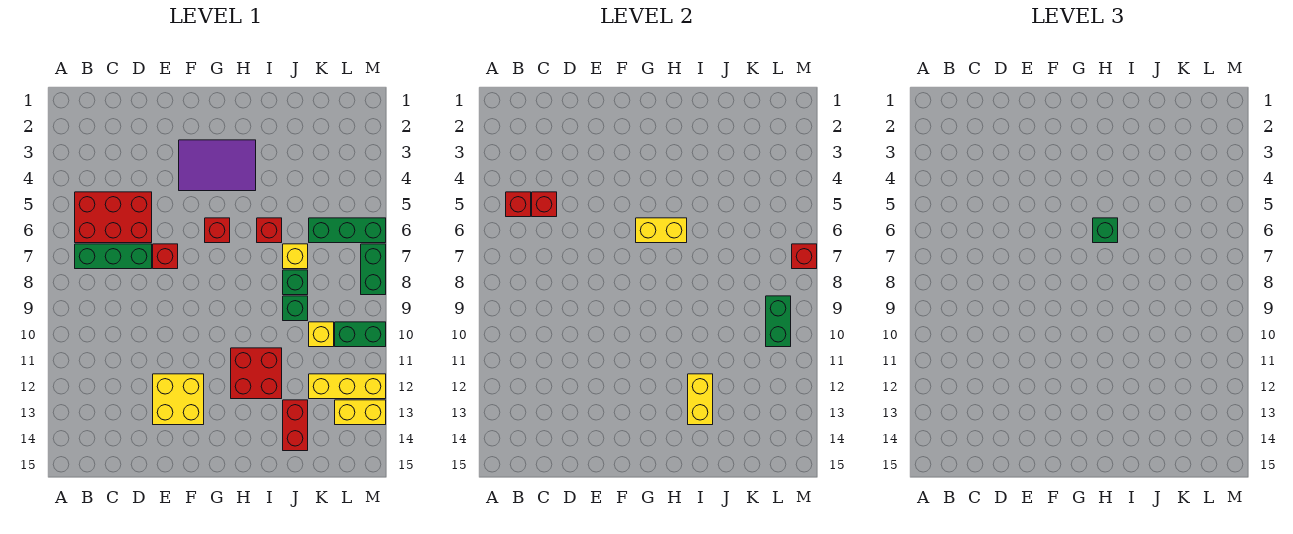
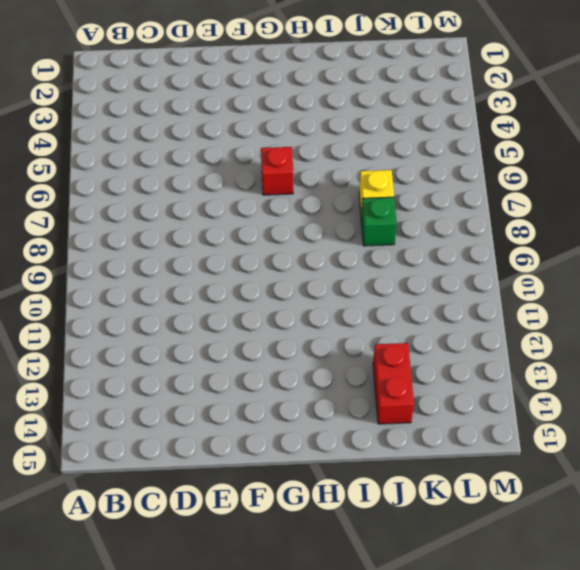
none -> red brick B5:D6 level 1
none -> green brick B7:D7 level 1
none -> red brick E7 level 1

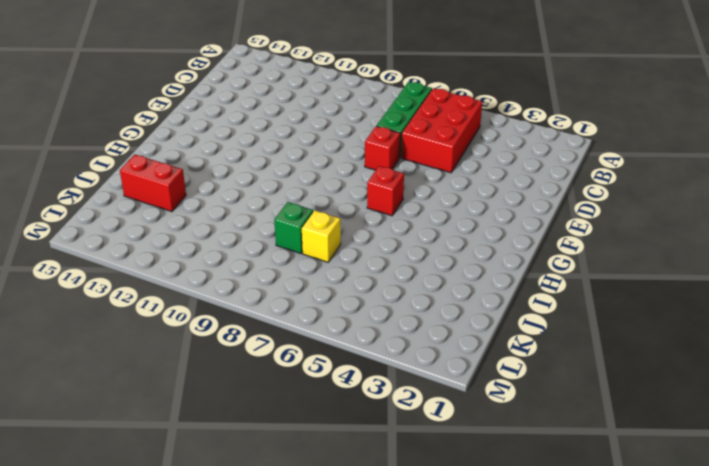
none -> yellow brick E12:F13 level 1
none -> purple tile F3:H4 level 1
none -> red brick H11:I12 level 1

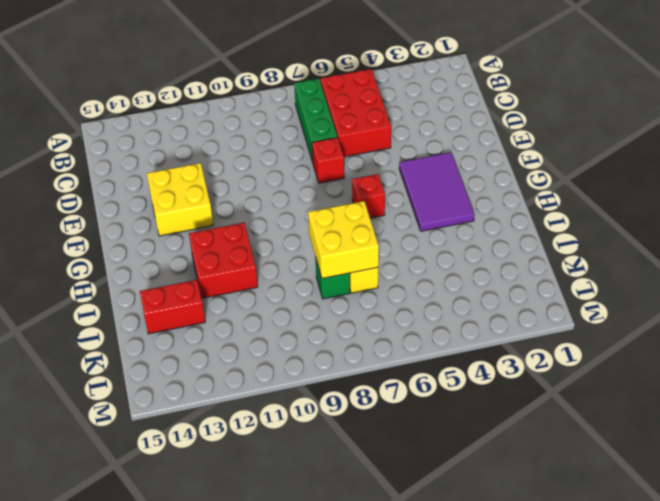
yellow brick I7:J8 level 2 -> none
none -> red brick I6 level 1
none -> green brick J9 level 1
none -> green brick K6:M6 level 1

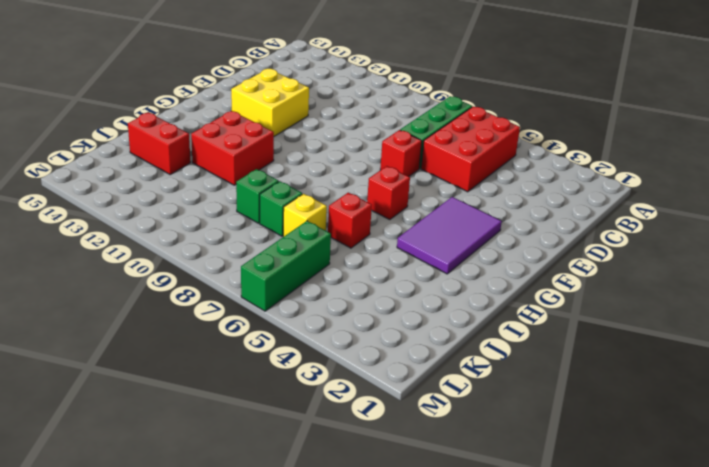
none -> yellow brick K10 level 1
none -> yellow brick K12:M12 level 1
none -> green brick L10:M10 level 1

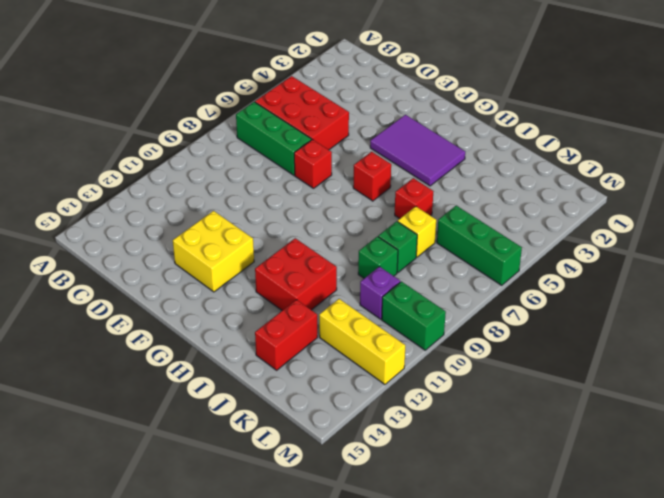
purple brick K10 level 1 -> yellow brick K10 level 1
none -> yellow brick L13:M13 level 1
none -> green brick M7:M8 level 1
none -> red brick B5 level 2

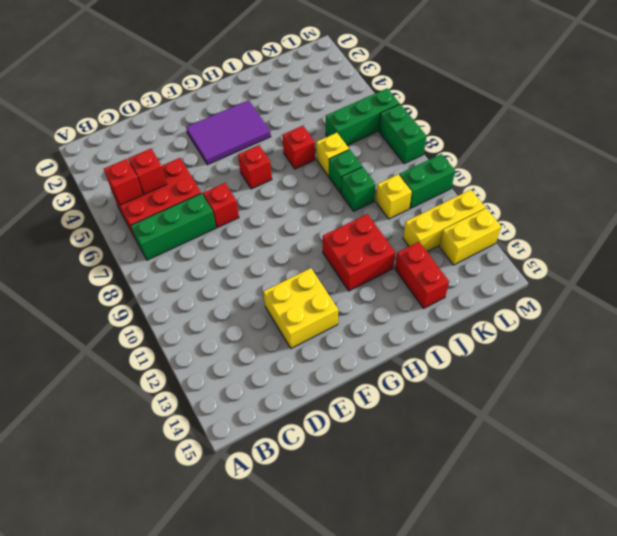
none -> yellow brick G6:H6 level 2
none -> yellow brick I12:I13 level 2
none -> green brick L9:L10 level 2

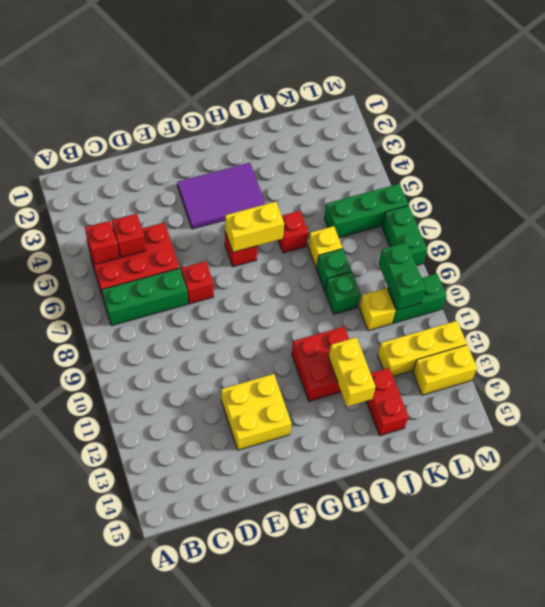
none -> red brick M7 level 2
none -> green brick H6 level 3

